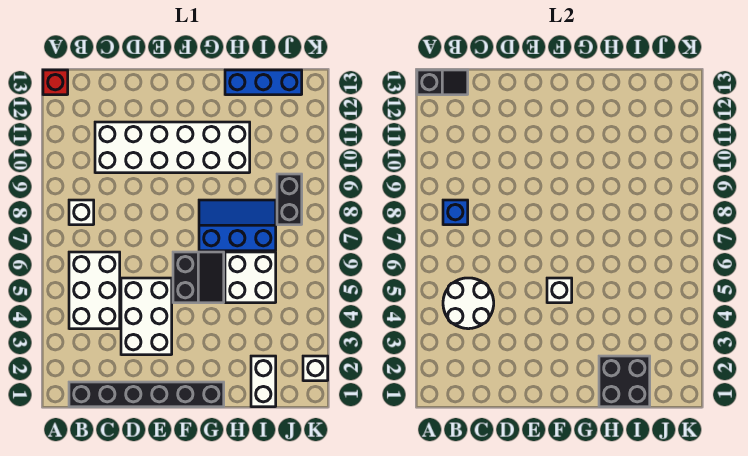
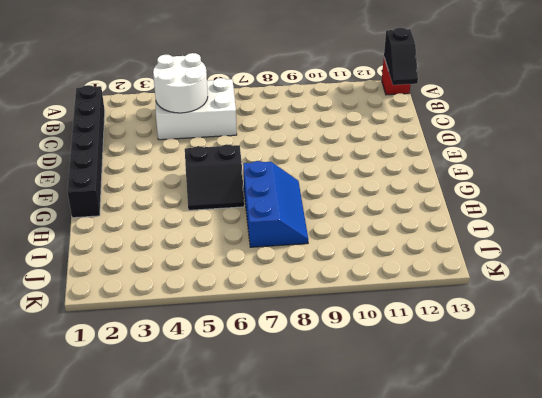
none -> white brick B8 level 1
none -> white brick C10:H11 level 1
none -> white brick D3:E5 level 1

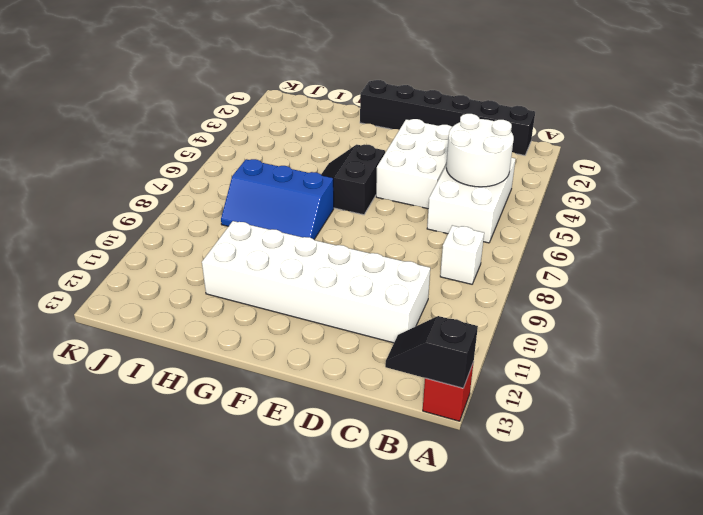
none -> white brick H5:I6 level 1
none -> blue brick H13:J13 level 1
none -> white brick I1:I2 level 1

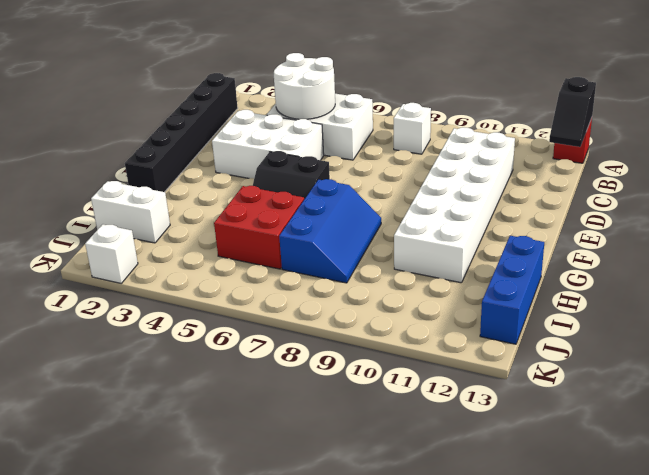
red brick H5:I6 level 1 -> white brick H5:I6 level 1
none -> black brick J8:J9 level 1
none -> blue brick B8 level 2
none -> white brick F5 level 2

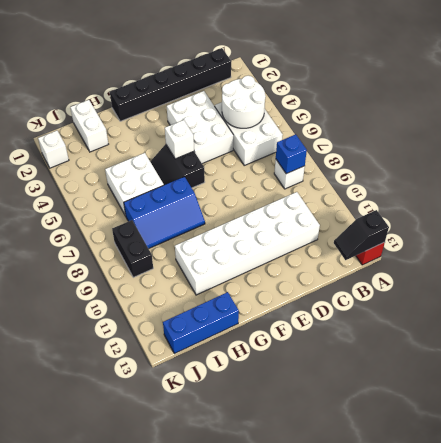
none -> black brick H1:I2 level 2

